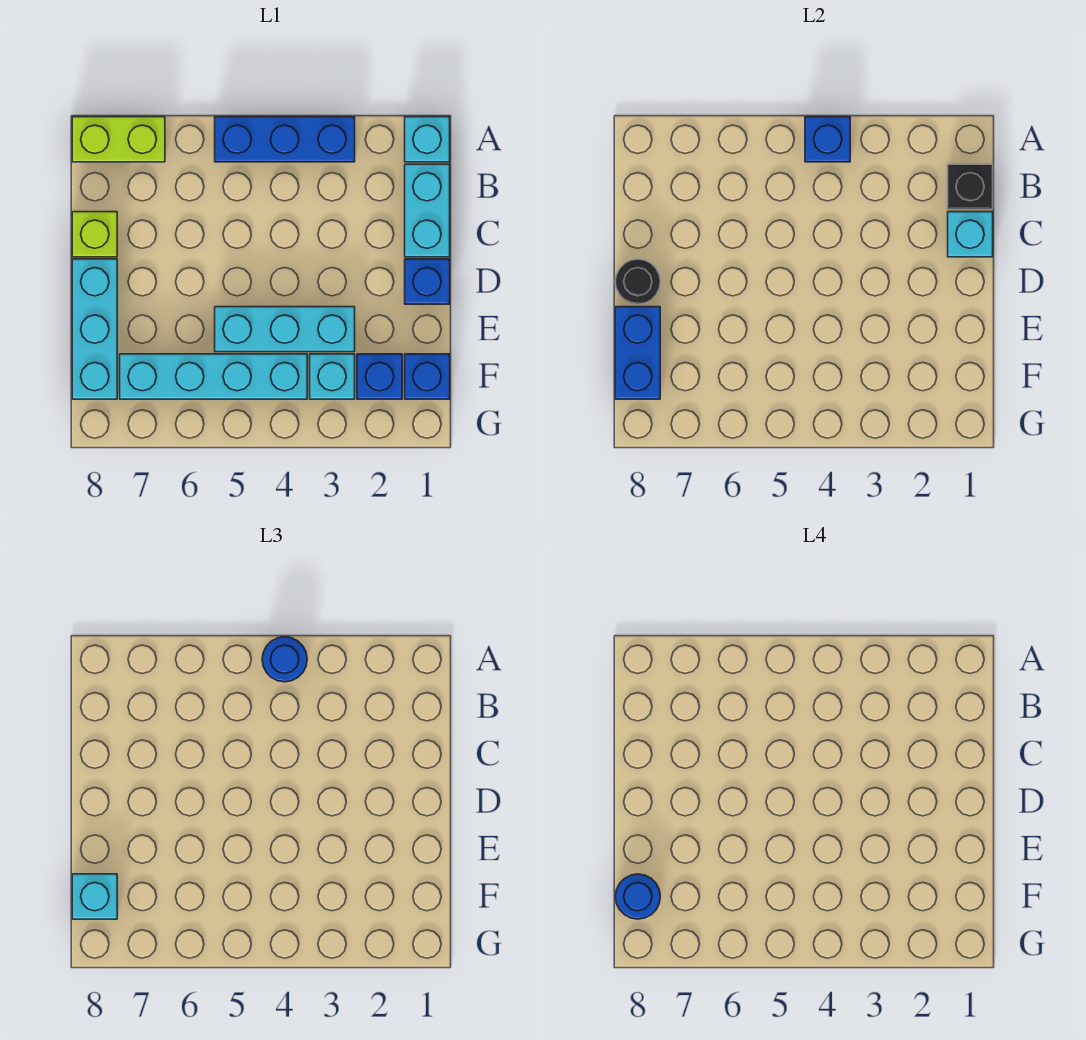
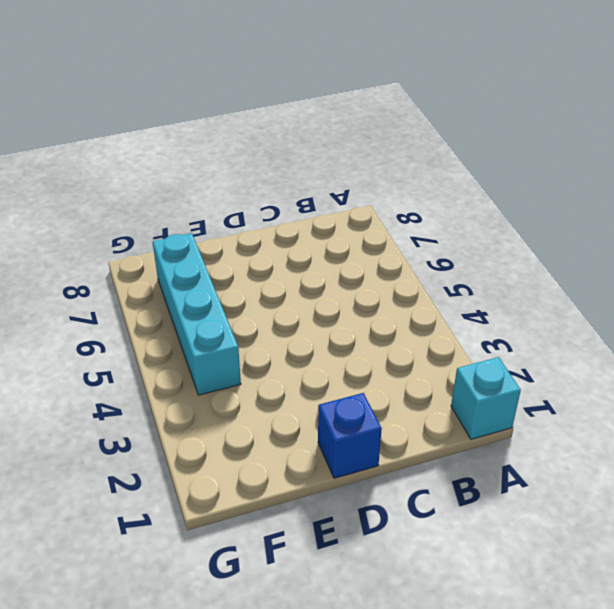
none -> blue brick A3:A5 level 1
none -> lime brick A7:A8 level 1
none -> cyan brick B1:C1 level 1

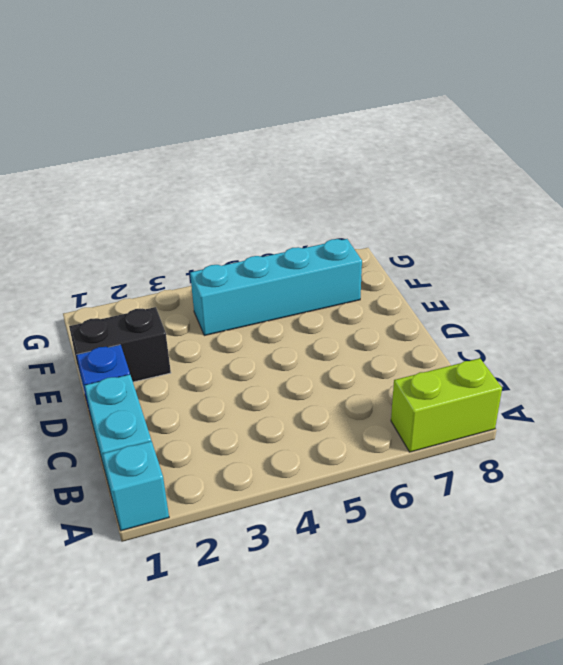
black brick E1:E2 level 1 -> none
none -> blue brick A3:A5 level 1
none -> lime brick C8 level 1
none -> cyan brick D8:F8 level 1

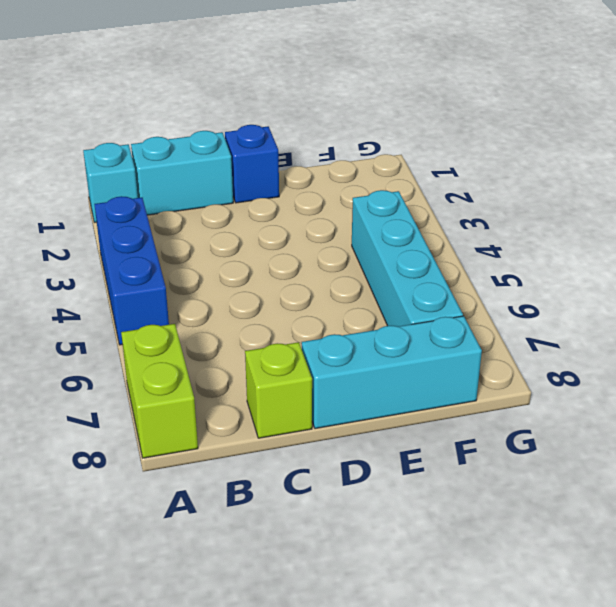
none -> cyan brick E3:E5 level 1
none -> blue brick F1 level 1
none -> blue brick F2 level 1

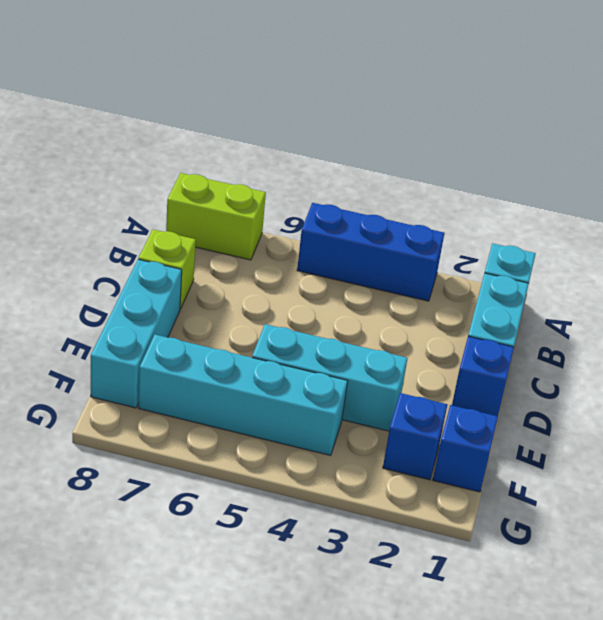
none -> cyan brick F3 level 1
none -> blue brick A4 level 2
none -> black brick B1 level 2

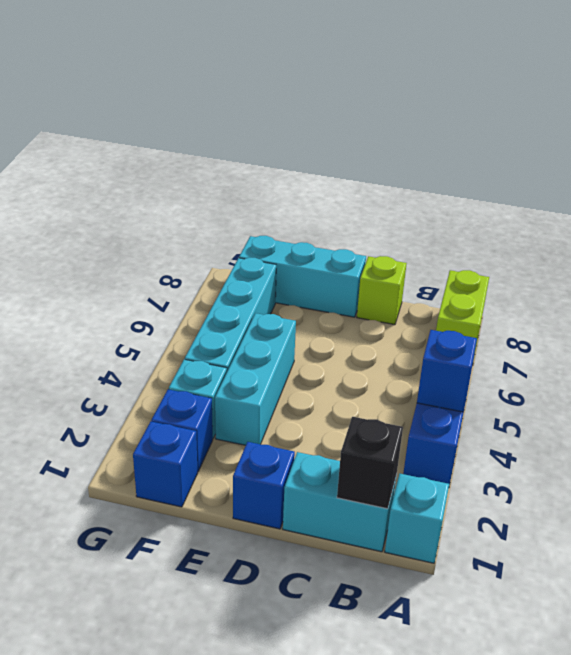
none -> cyan brick C1 level 2
none -> black round brick D8 level 2
none -> blue brick E8:F8 level 2

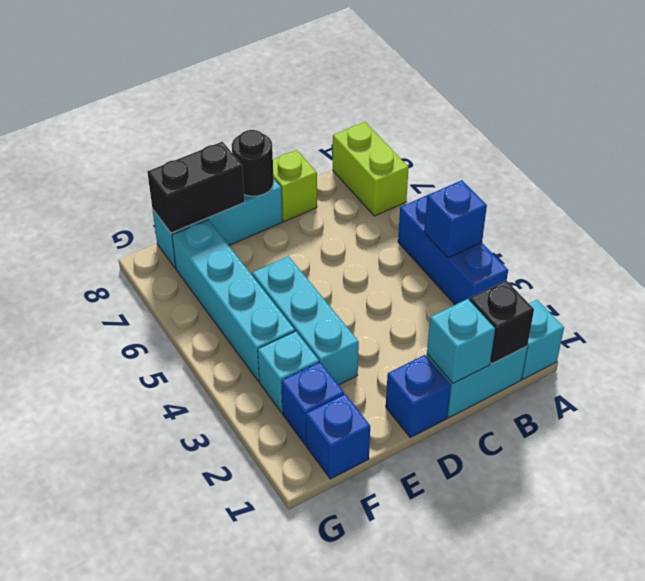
black brick E8:F8 level 2 -> blue brick E8:F8 level 2
none -> blue round brick A4 level 3
none -> cyan brick F8 level 3
none -> blue round brick F8 level 4

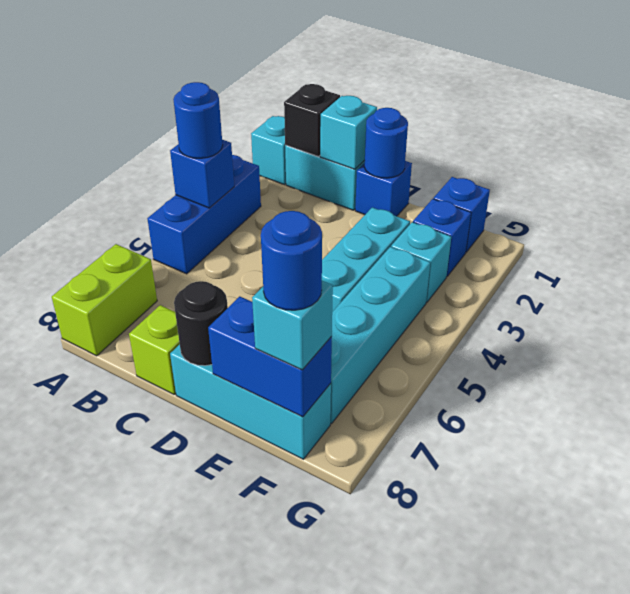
blue round brick D1 level 2 -> none

